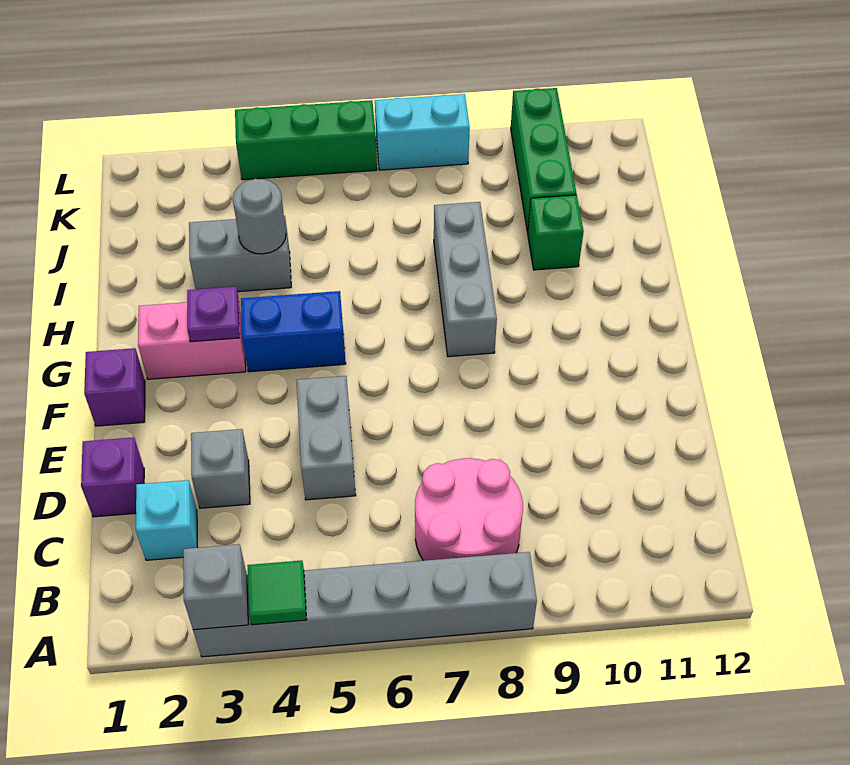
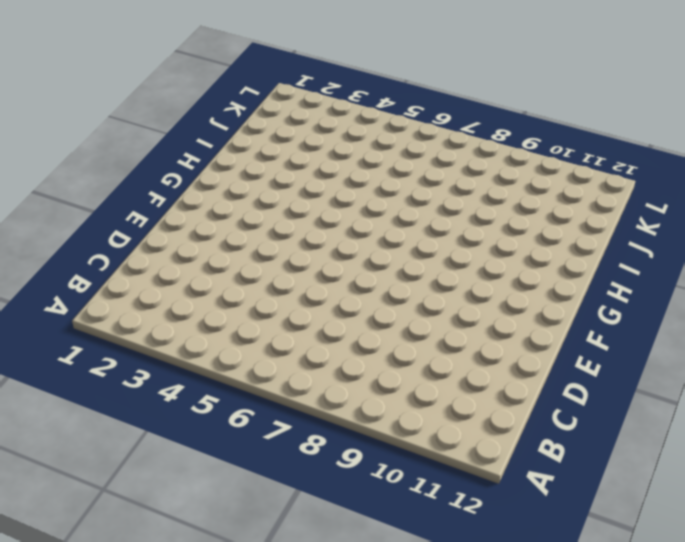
none -> grey brick A3:A8 level 1
none -> pink round brick B7:C8 level 1
none -> cyan brick C2 level 1

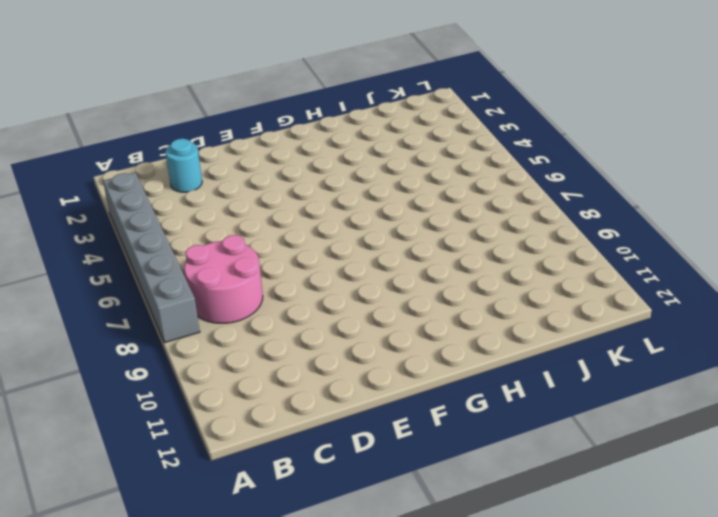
cyan round brick C2 level 1 -> cyan brick C2 level 1
none -> purple brick D1 level 1
none -> grey brick D3 level 1
none -> grey brick D5:E5 level 1

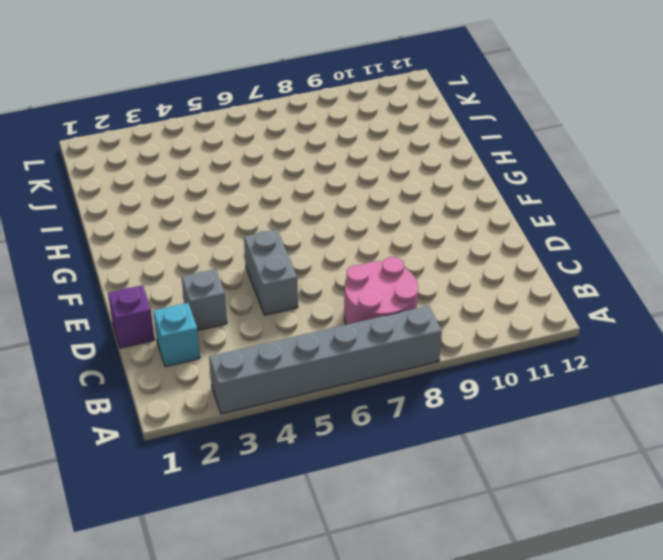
none -> purple brick F1 level 1
none -> pink brick G2:G3 level 1
none -> blue brick G4:G5 level 1

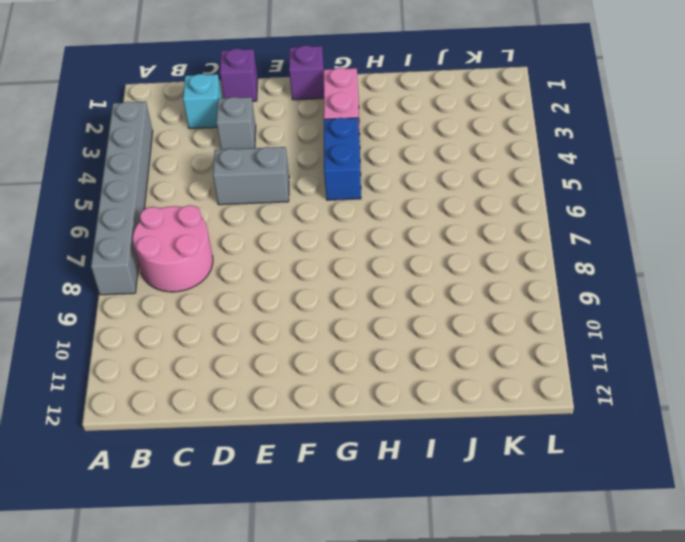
none -> grey brick G8:I8 level 1
none -> grey brick I3:I4 level 1
none -> green brick I10 level 1

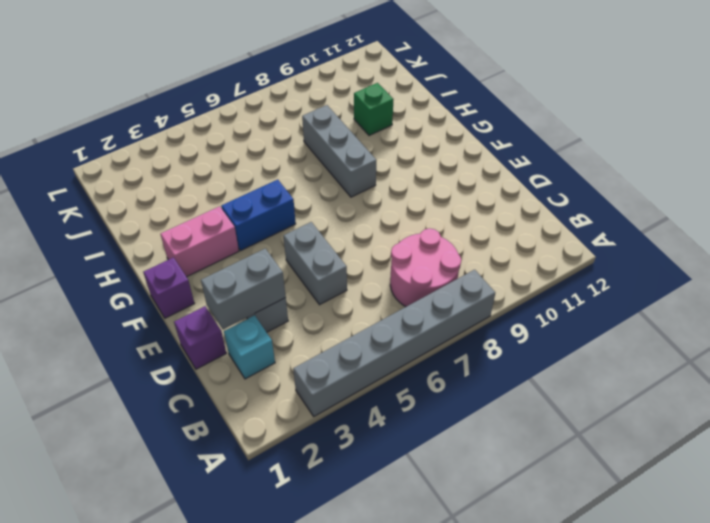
grey brick D2:D3 level 2 -> grey brick I3:I4 level 1
none -> green brick J10:L10 level 1
none -> green brick L4:L6 level 1
none -> cyan brick L7:L8 level 1

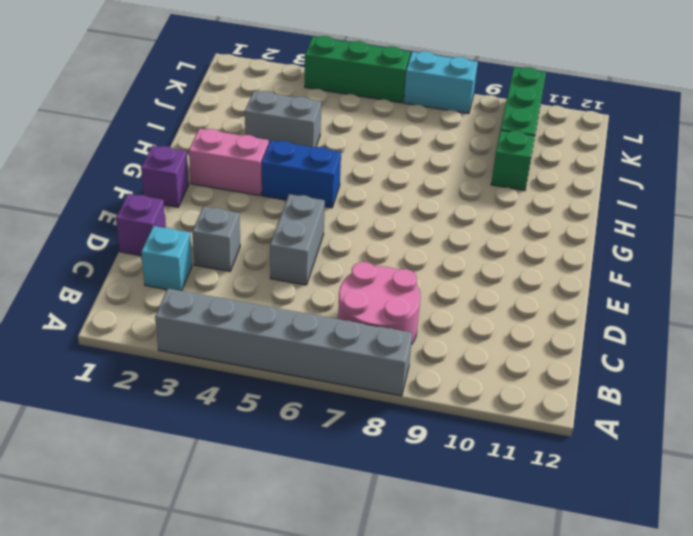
none -> grey brick G8:I8 level 1
none -> grey brick A3 level 2
none -> green tile A4 level 2

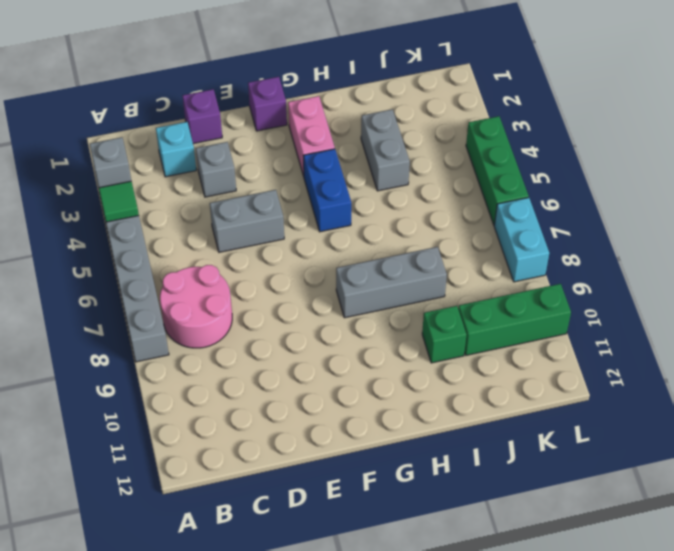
none -> purple plate G3 level 2
none -> grey round brick I4 level 2

